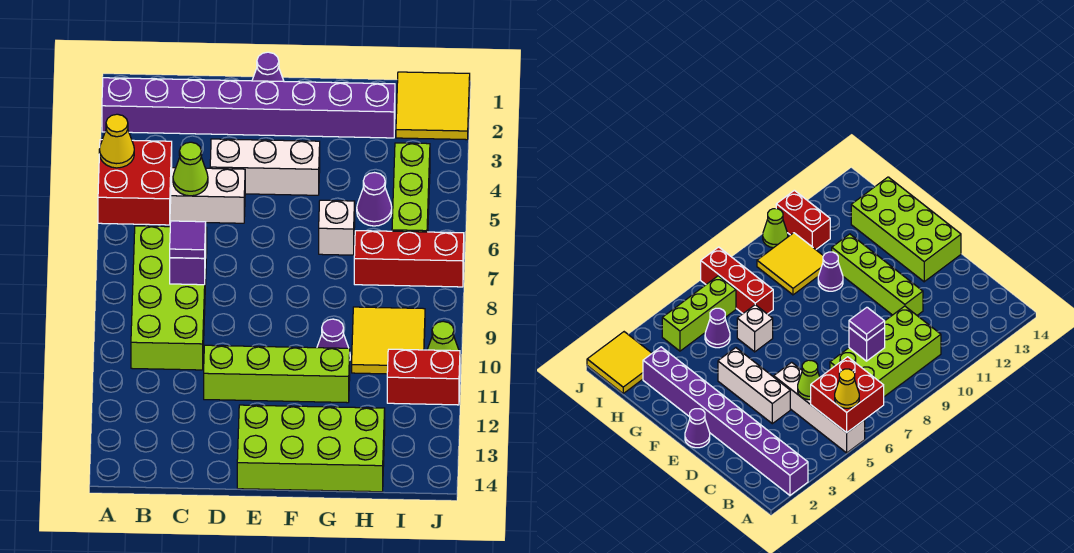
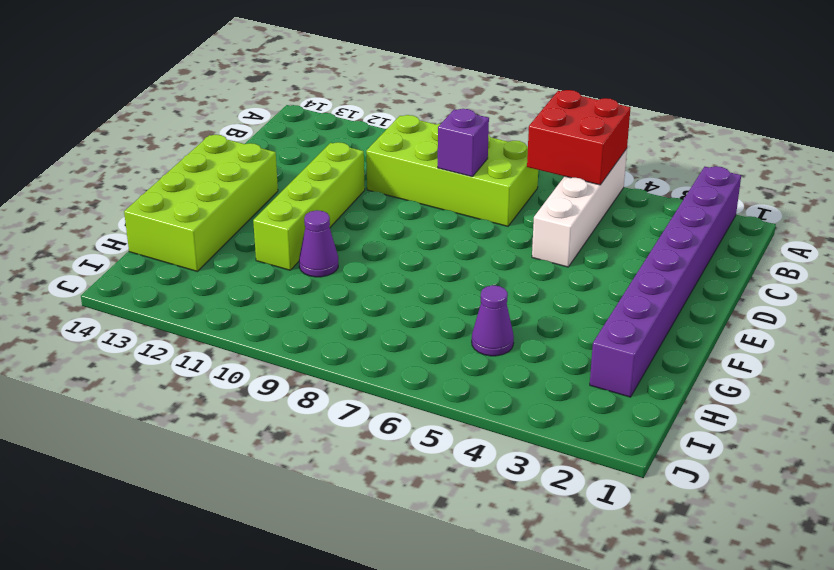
none -> white brick D4:F4 level 1
none -> purple cone E1 level 1
none -> white brick G6 level 1

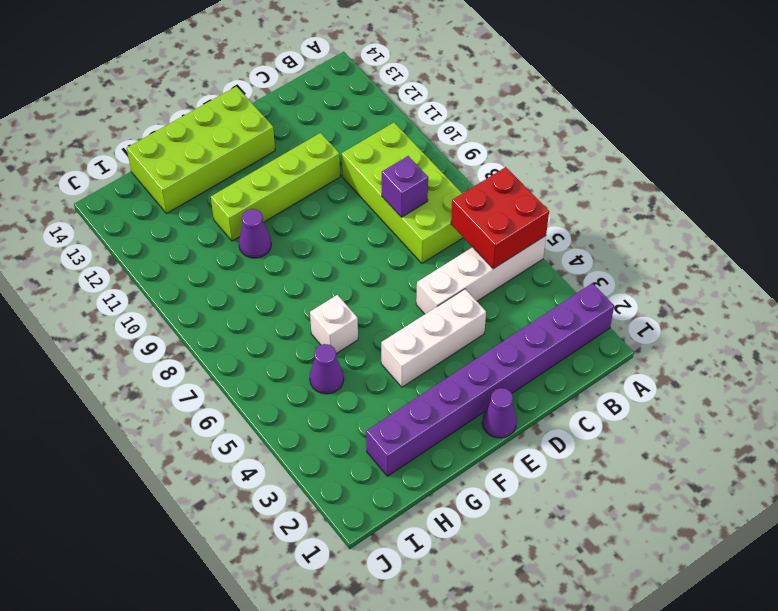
none -> red brick H7:J7 level 1
none -> yellow tile H9:I10 level 1
none -> yellow tile I1:J2 level 1

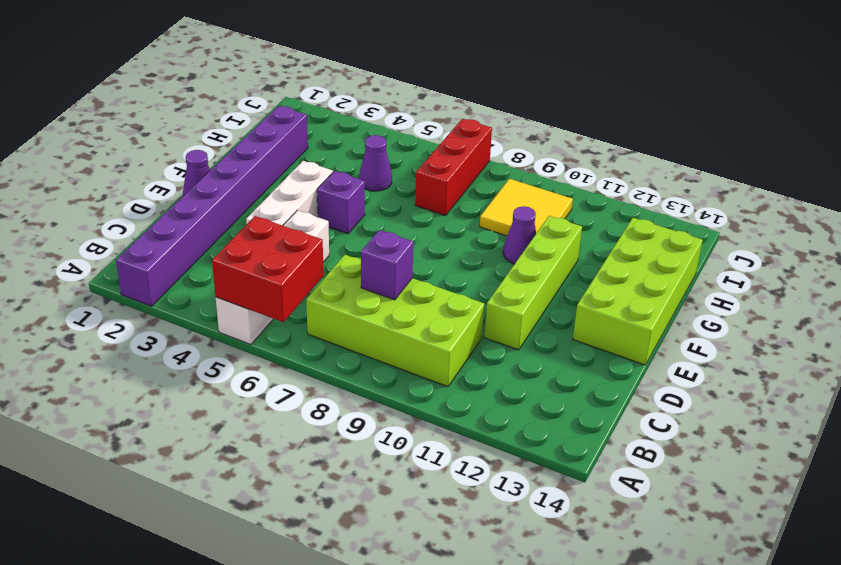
purple brick F5 level 1 -> none
none -> white brick G6 level 1
none -> yellow tile I1:J2 level 1
none -> lime brick I4:I6 level 1

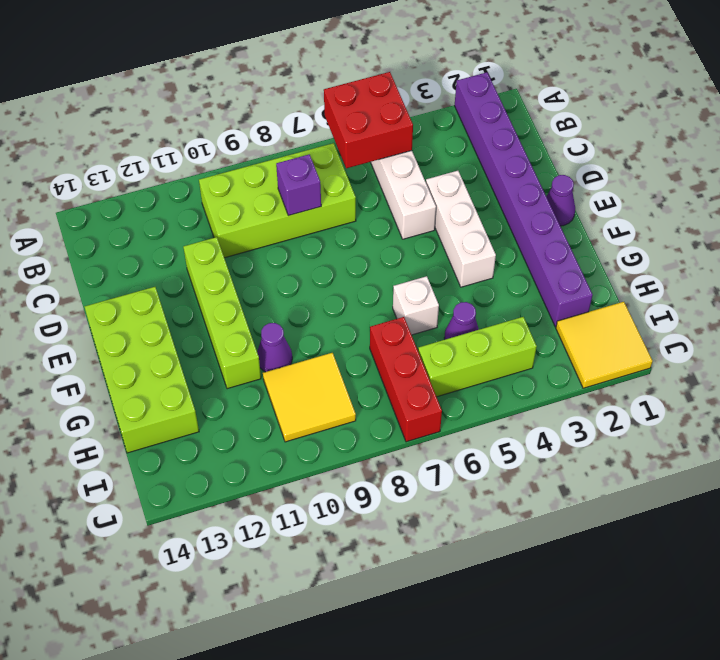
none -> red brick I11:J11 level 1
none -> lime cone J10 level 1
none -> lime cone C5 level 2

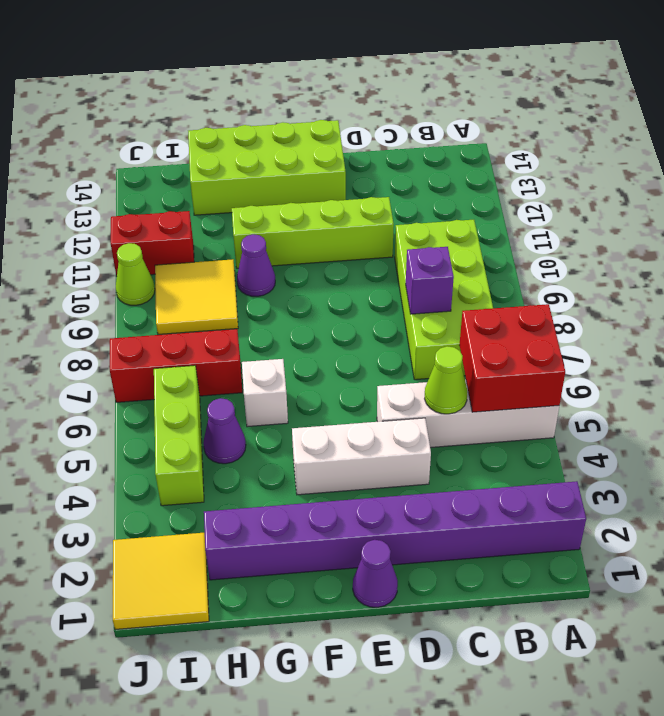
none -> yellow cone A5 level 3
none -> purple tile C8 level 3

